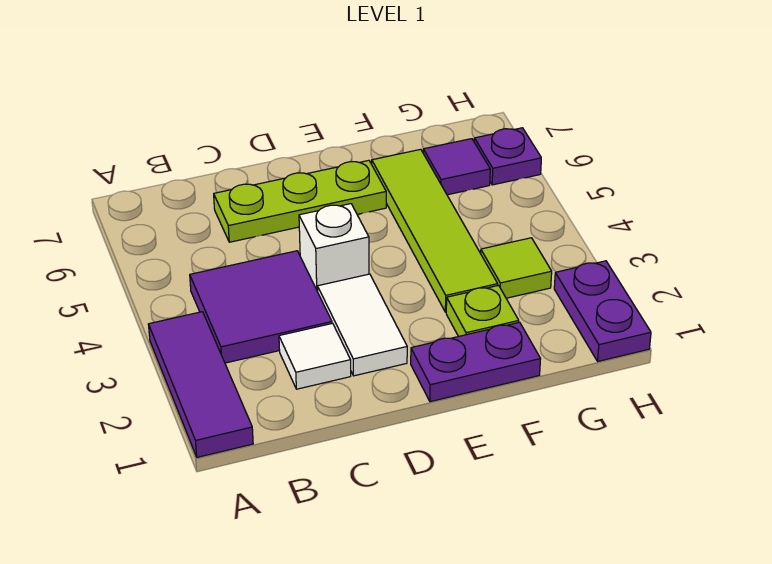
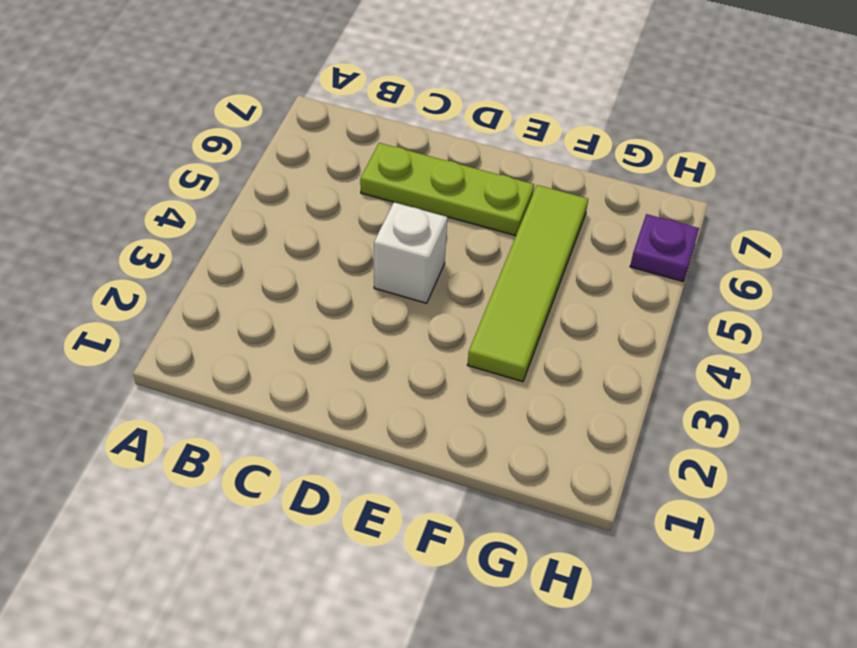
none -> purple tile A1:A3 level 1
none -> purple tile B3:C4 level 1
none -> white tile C2 level 1

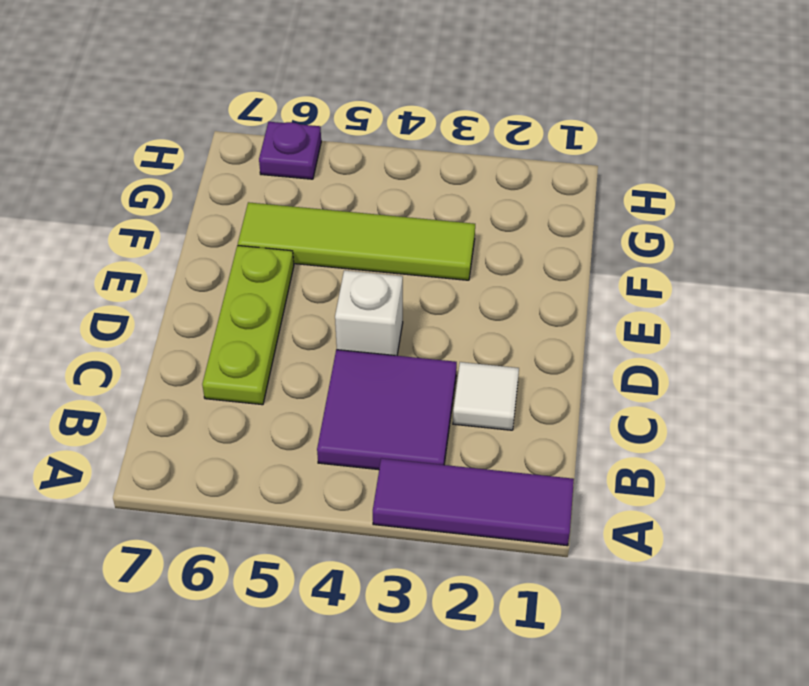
none -> white tile D2:D3 level 1
none -> purple plate E1:F1 level 1
none -> lime plate F2 level 1

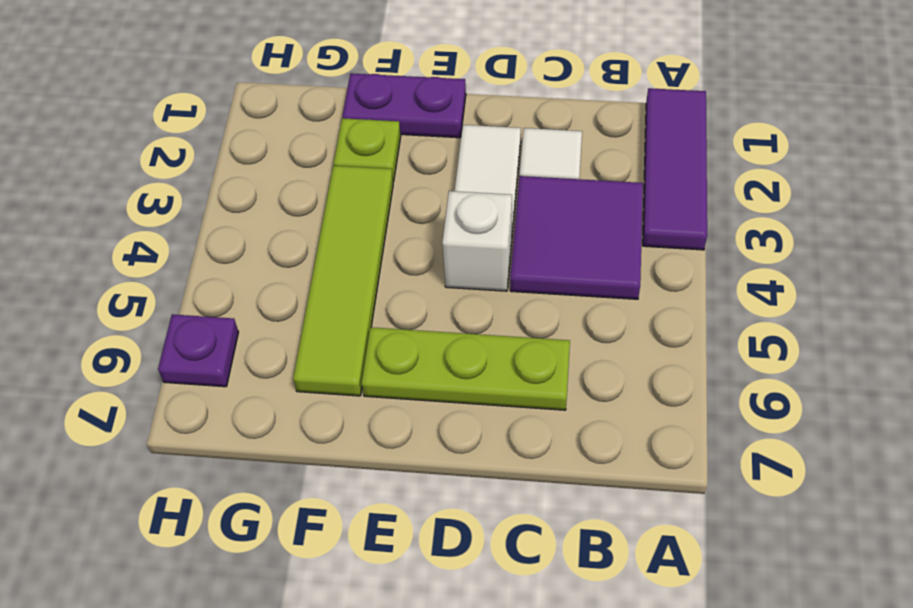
none -> lime tile G3 level 1
none -> purple tile G6 level 1
none -> purple plate H1:H2 level 1

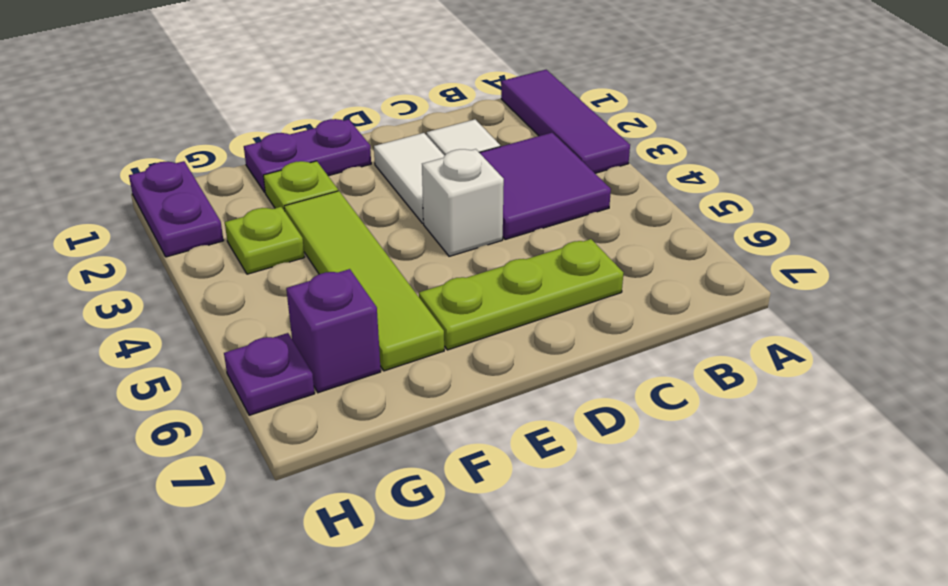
lime plate G3 level 1 -> lime tile G3 level 1
purple brick G6 level 1 -> purple tile G6 level 1

